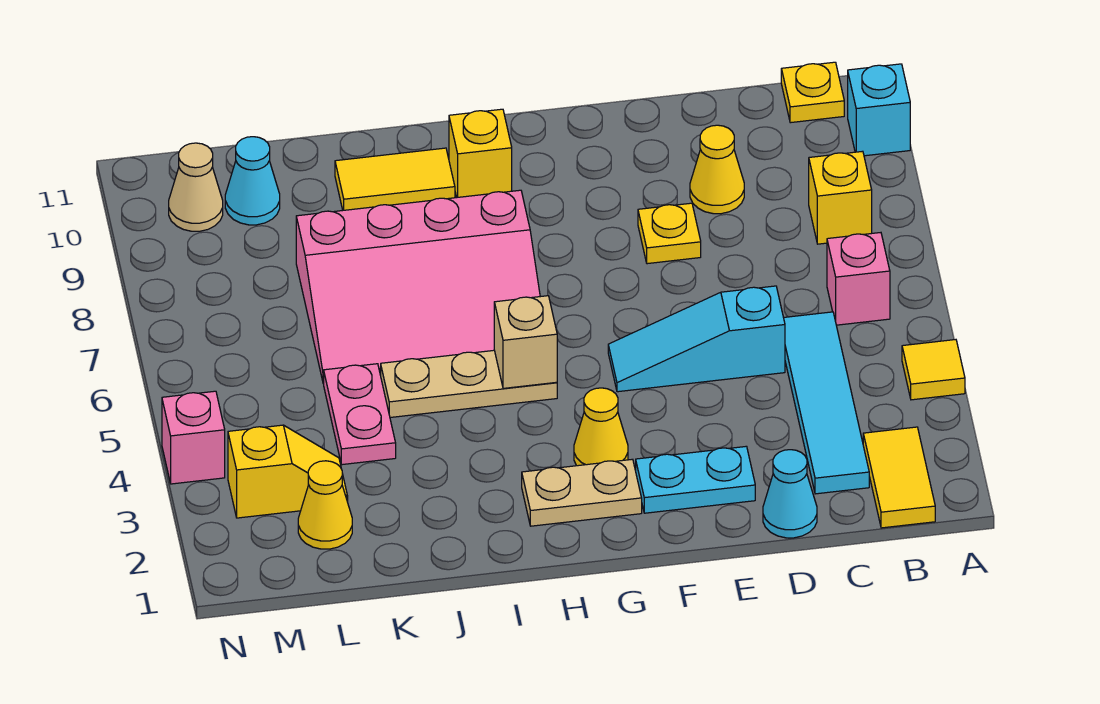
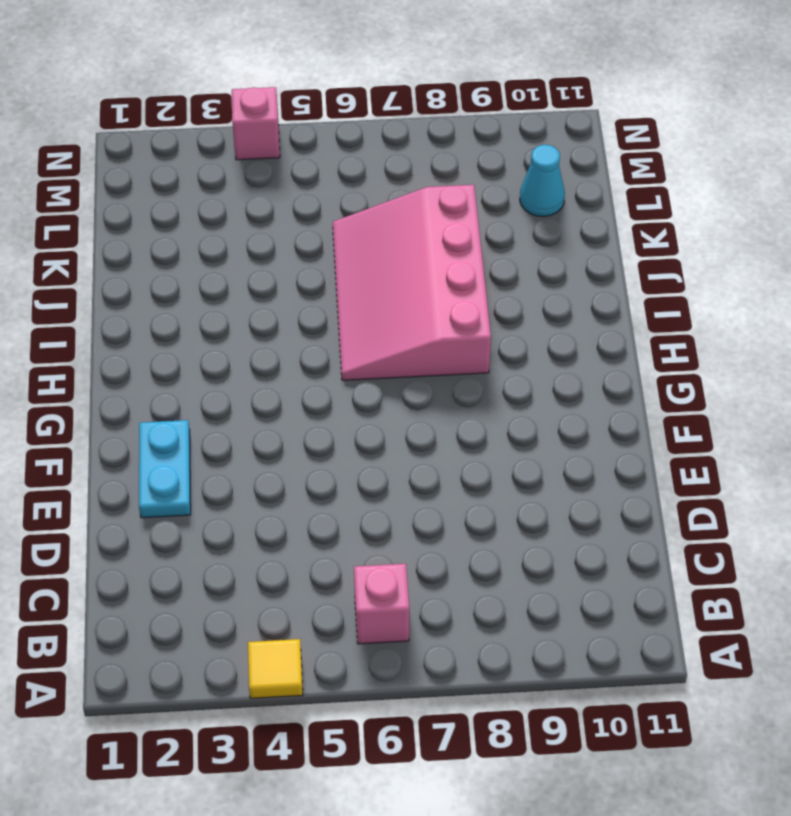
none -> cyan brick A10 level 1
none -> yellow tile B1:B2 level 1
none -> yellow brick B8 level 1

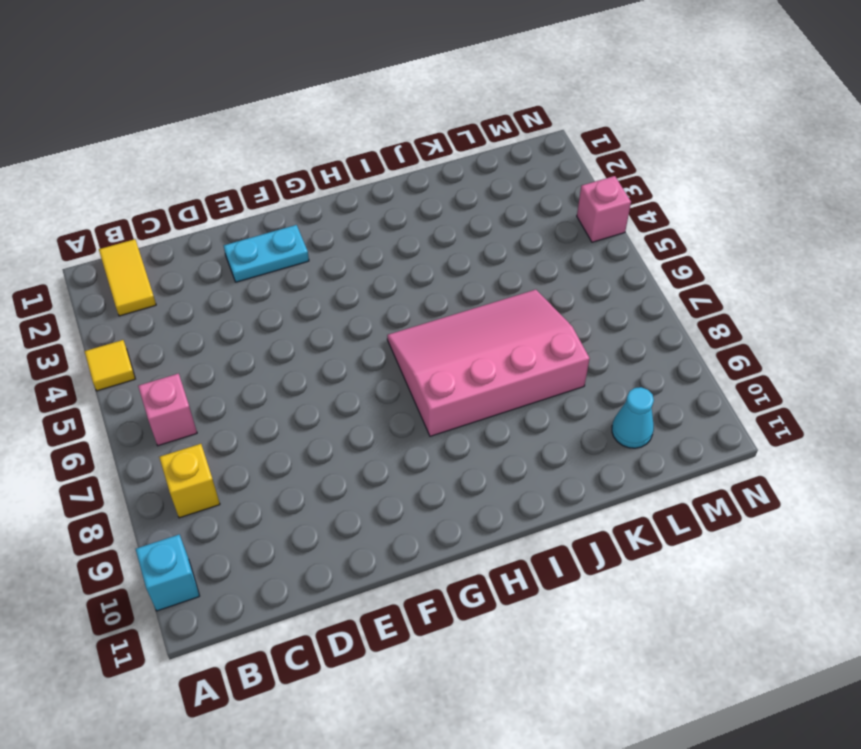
none -> yellow plate B11 level 1
none -> cyan tile C2:C5 level 1
none -> cyan cone D1 level 1

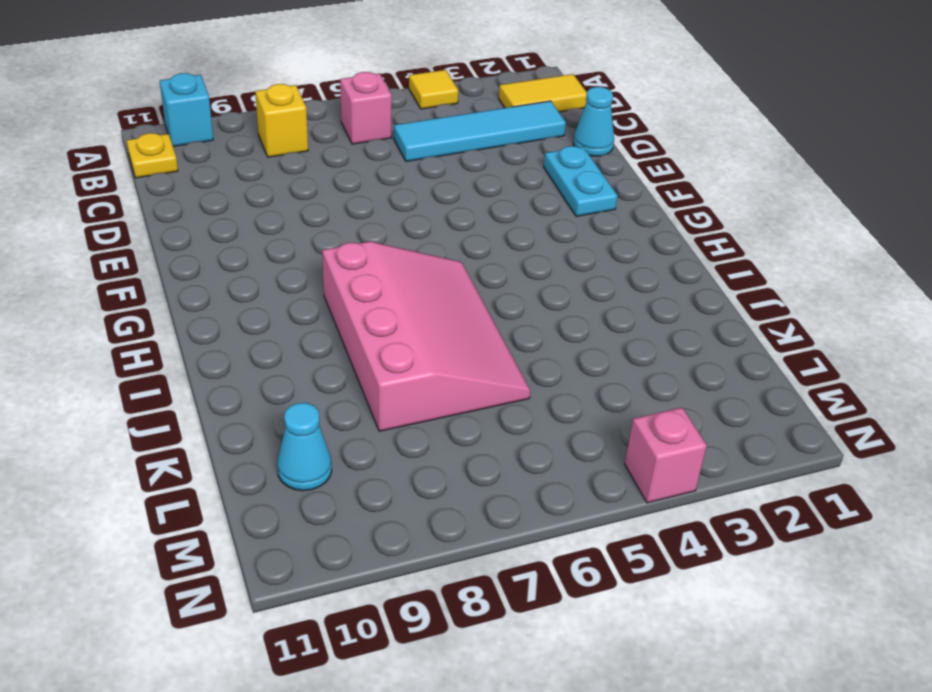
none -> cyan slope D5:F5 level 1 top D
none -> yellow cone D9 level 1
none -> yellow plate E8 level 1

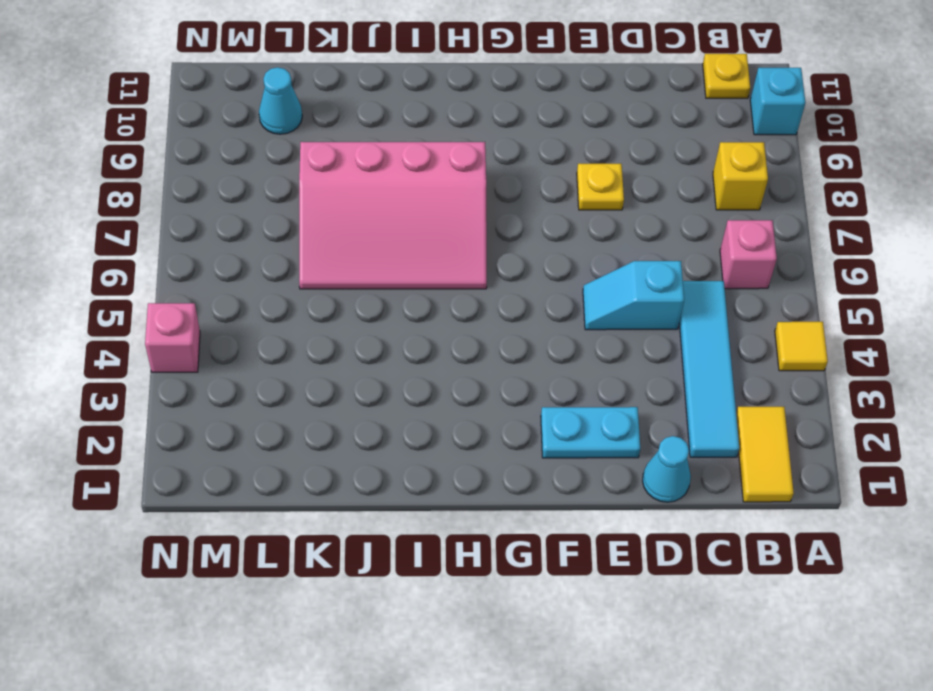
cyan slope D5:E5 level 1 top D -> cyan slope D5:F5 level 1 top D
none -> yellow cone D9 level 1
none -> tan plate G2:H2 level 1
none -> yellow cone G3 level 1

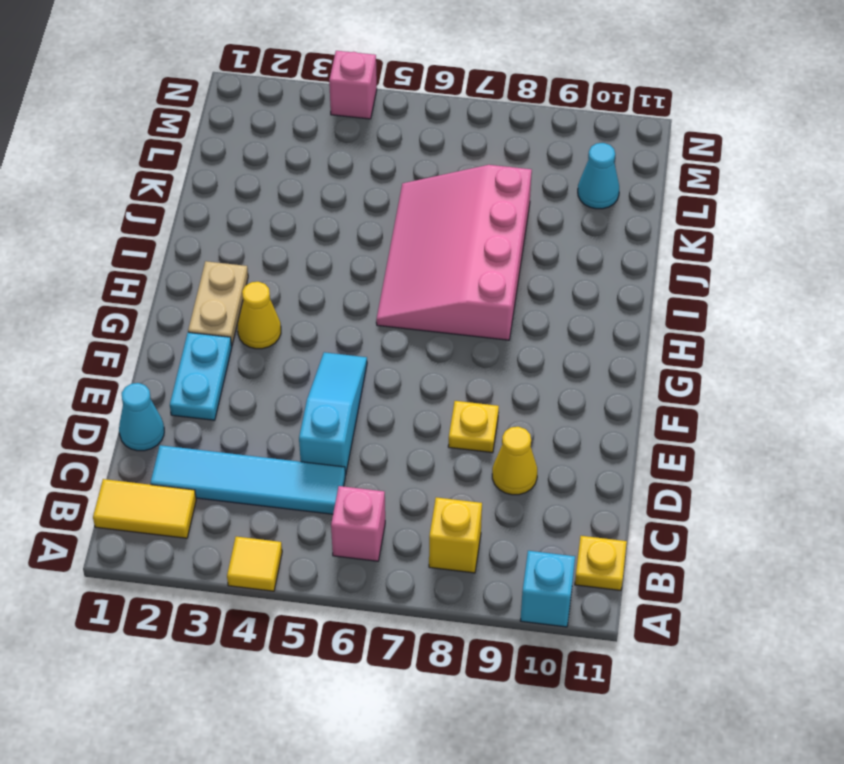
none -> tan plate H5:J5 level 1
none -> yellow brick H10 level 1
none -> yellow tile I10:J10 level 1

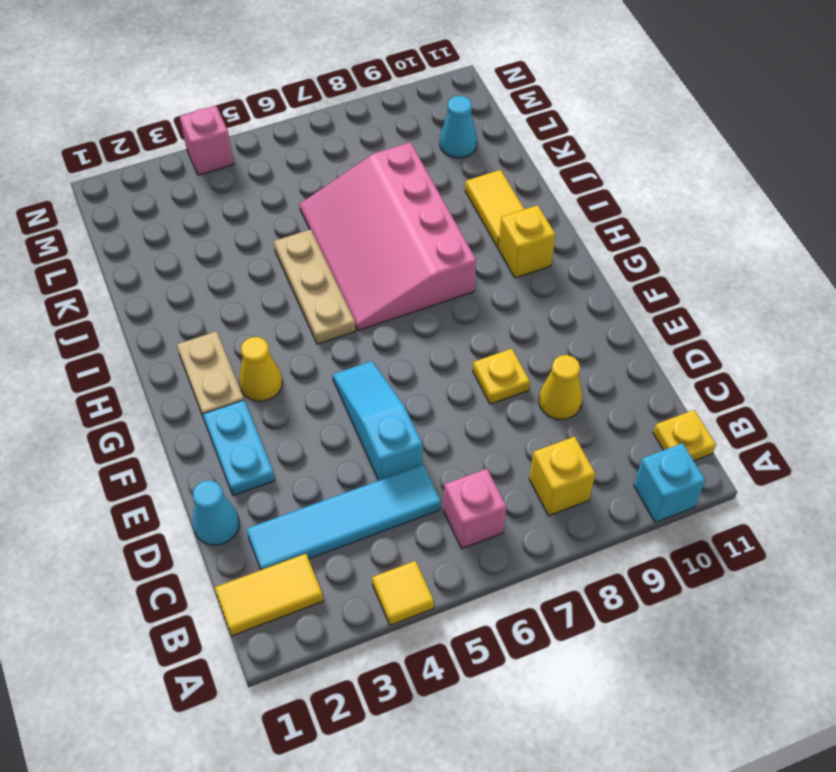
none -> pink plate K4:K5 level 1
none -> yellow cone L2 level 1
none -> yellow slope L3:M3 level 1 top M

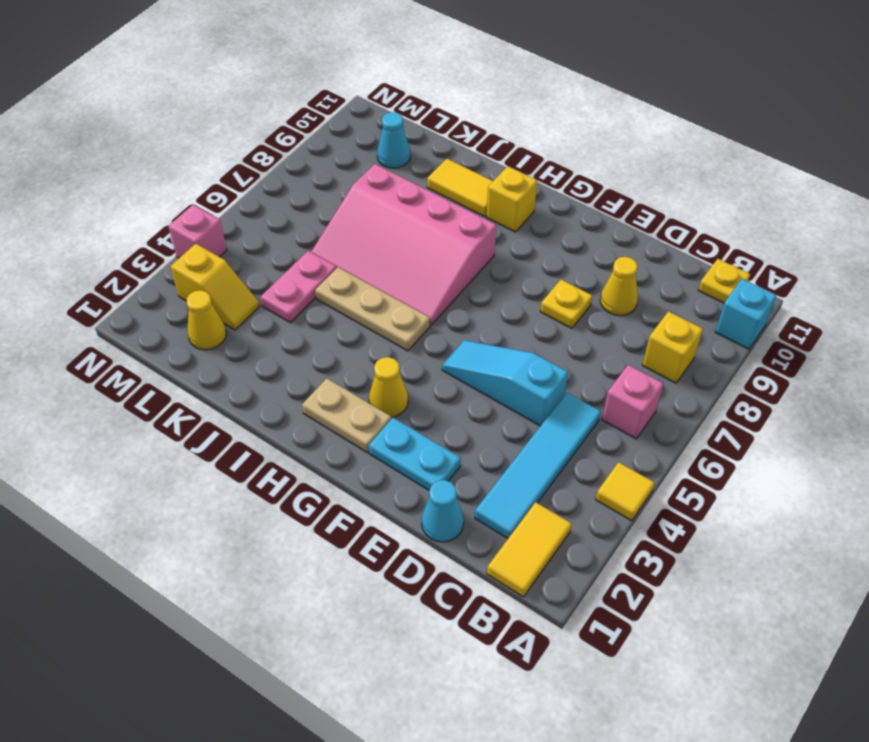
none -> tan cone M10 level 1
none -> tan brick H5 level 2

